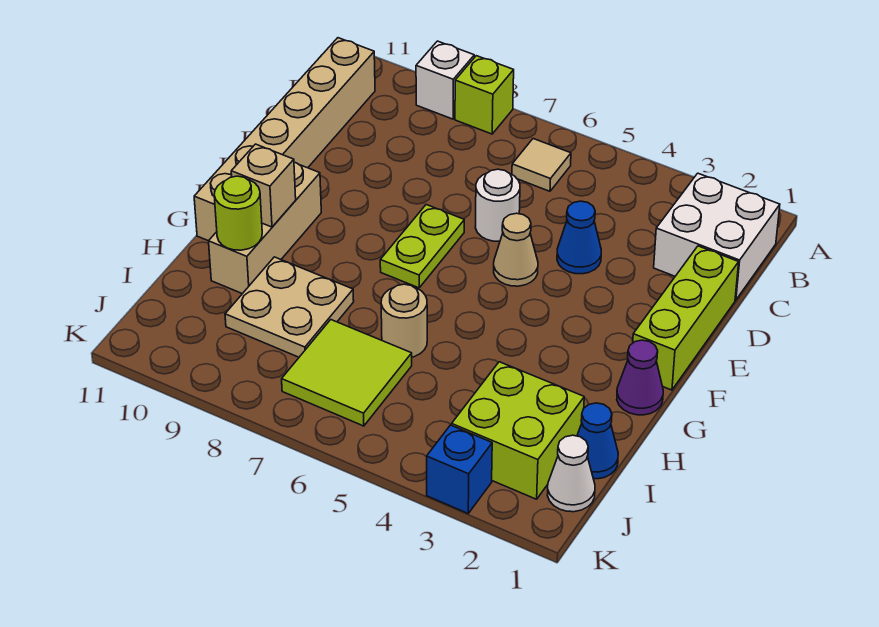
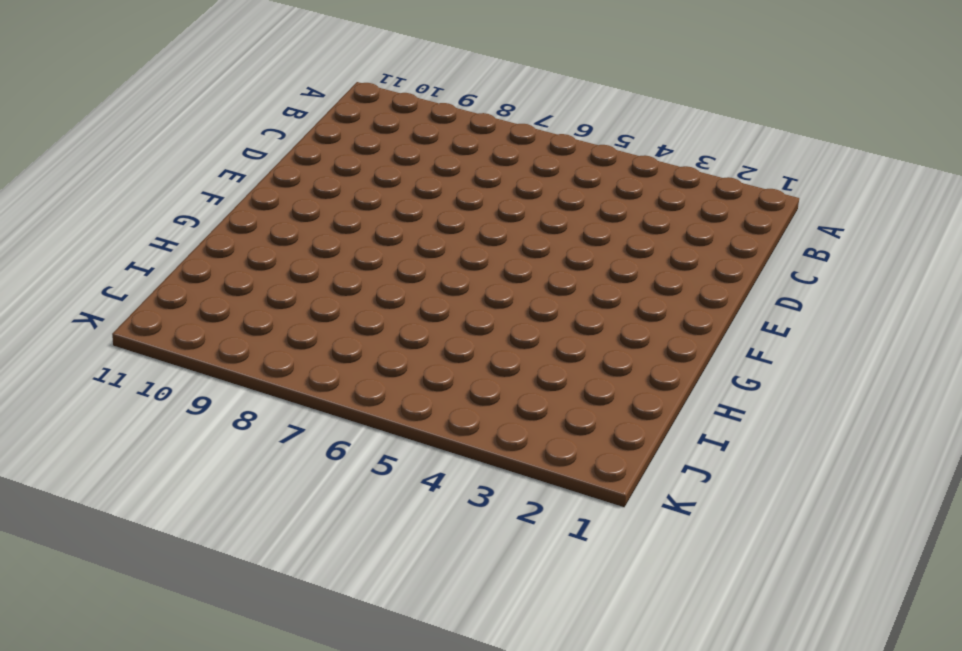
none -> lime brick A8 level 1
none -> white brick A9 level 1
none -> white brick B1:C2 level 1

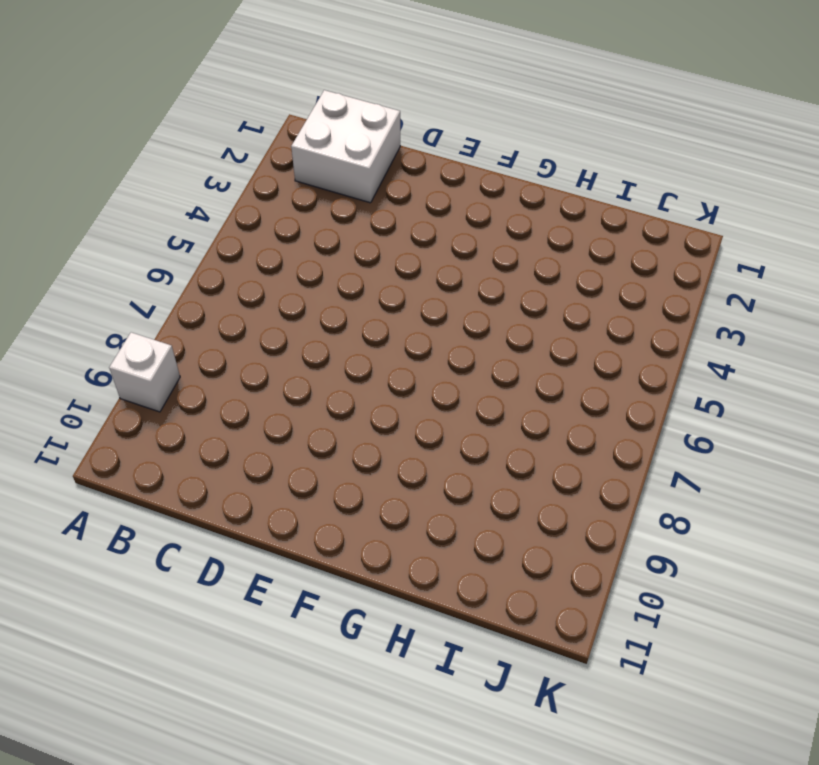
none -> lime brick A8 level 1
none -> tan tile B6 level 1
none -> tan brick B11:G11 level 1

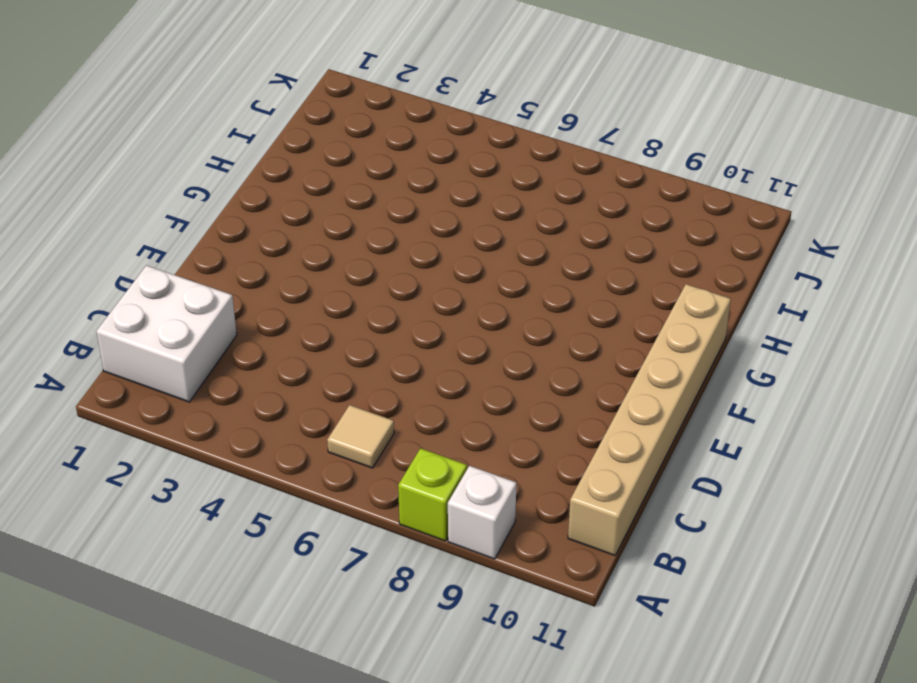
none -> lime brick D1:F1 level 1
none -> blue cone D4 level 1
none -> white round brick D6 level 1

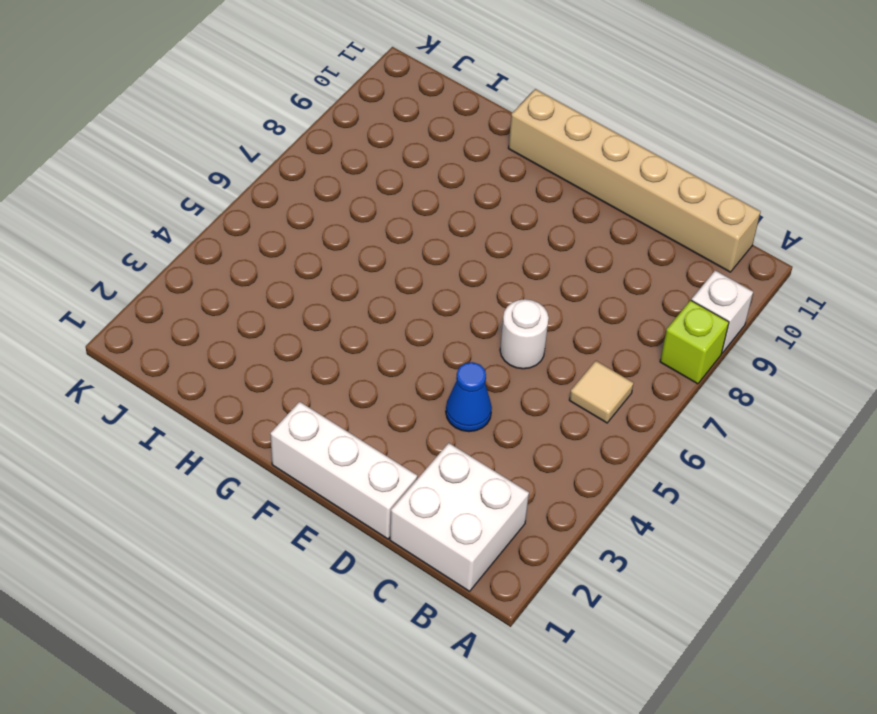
white brick D1:F1 level 1 -> lime brick D1:F1 level 1
none -> tan cone E5 level 1
none -> lime plate E7:F7 level 1
none -> tan brick F10:H10 level 1

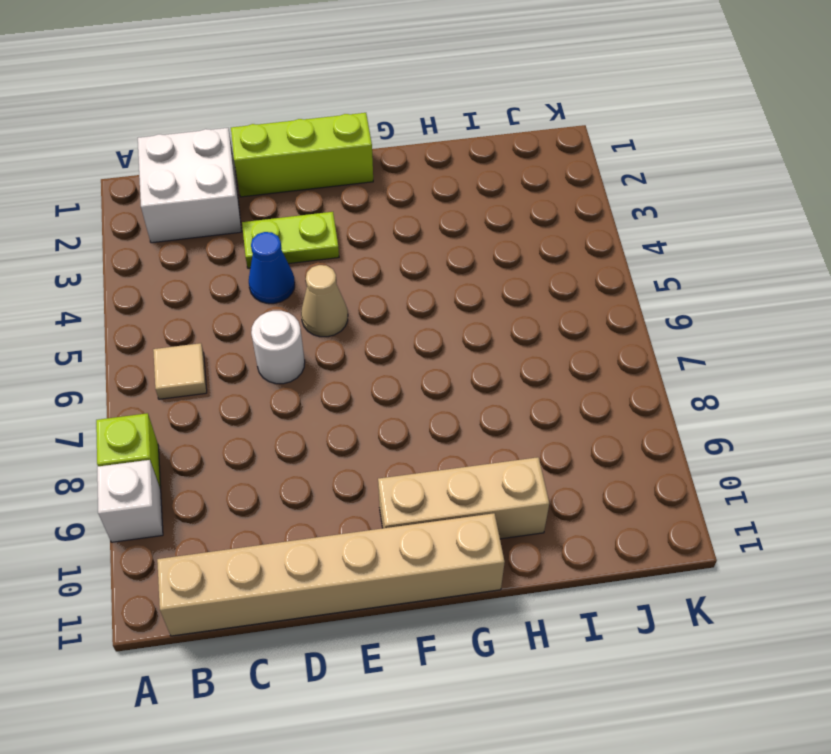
lime plate D3:E3 level 1 -> lime plate E7:F7 level 1
none -> purple cone G1 level 1
none -> tan round brick H6 level 1
none -> tan plate H8:I9 level 1

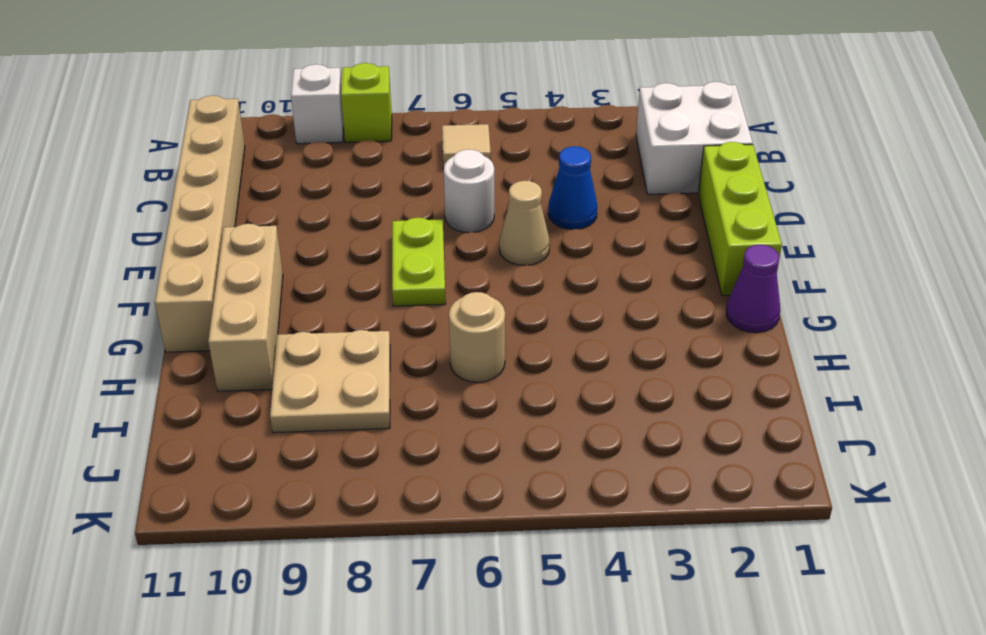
none -> blue cone I1 level 1
none -> lime brick I2:J3 level 1
none -> lime tile I6:J7 level 1

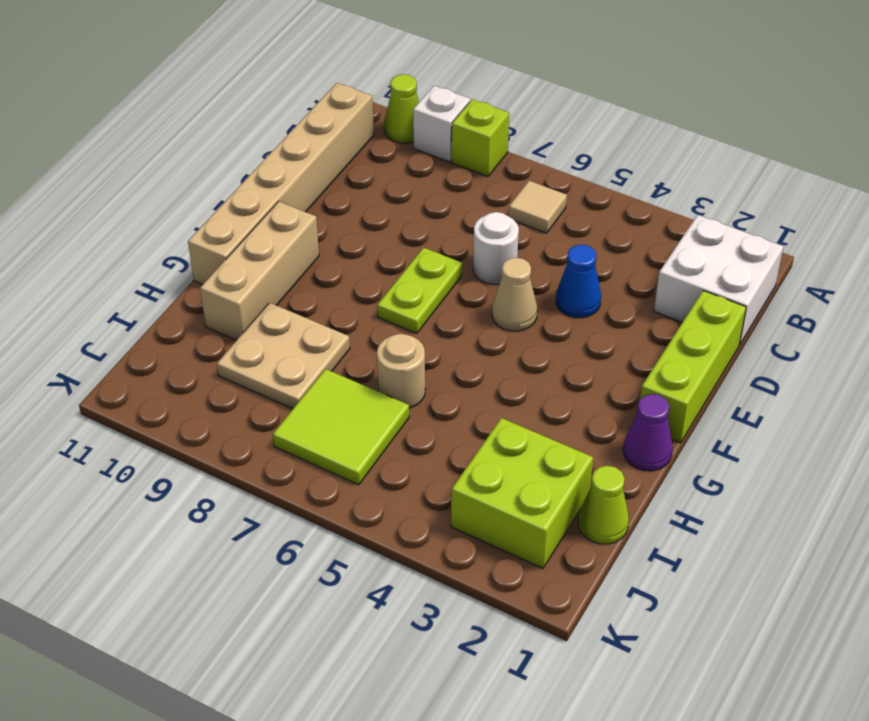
lime cone A10 level 1 -> none
lime cone I1 level 1 -> blue cone I1 level 1
none -> white cone J1 level 1
none -> blue brick K3 level 1
none -> tan brick G10 level 2

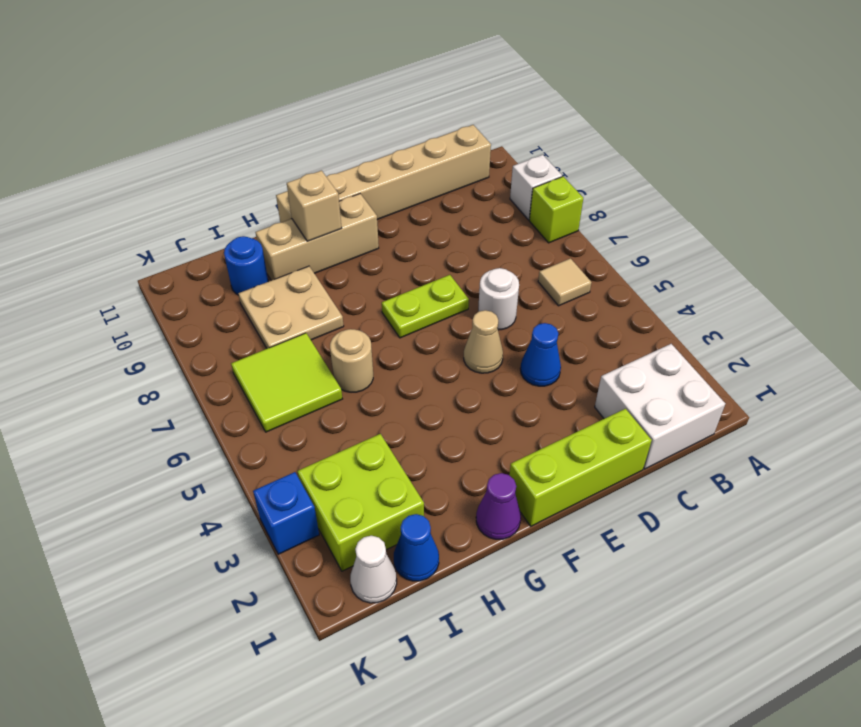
blue round brick I10 level 1 -> none
none -> lime round brick H10 level 2

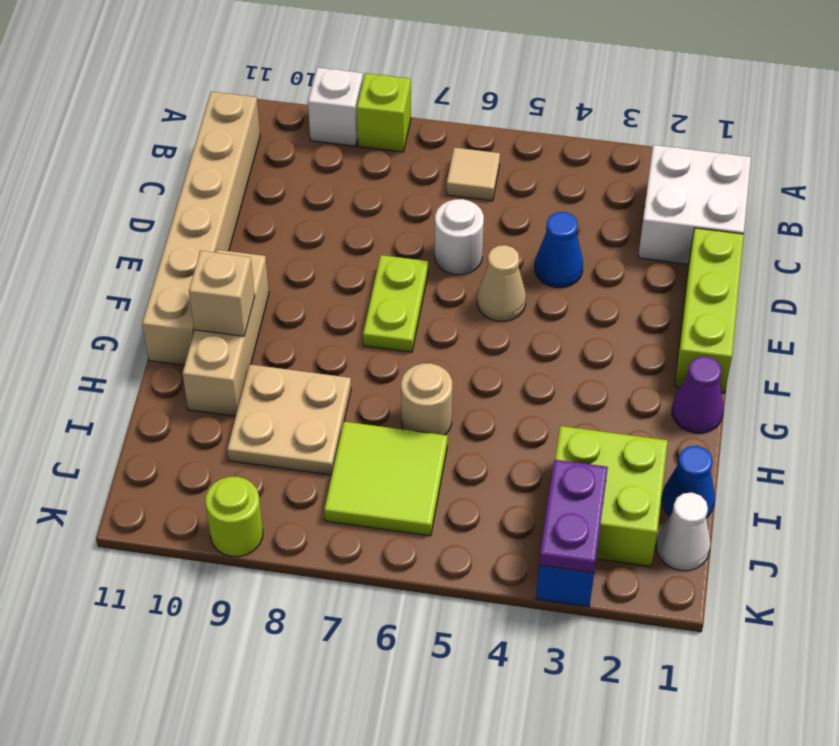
purple plate J3:K3 level 2 -> none
lime round brick K9 level 1 -> lime round brick H10 level 2

